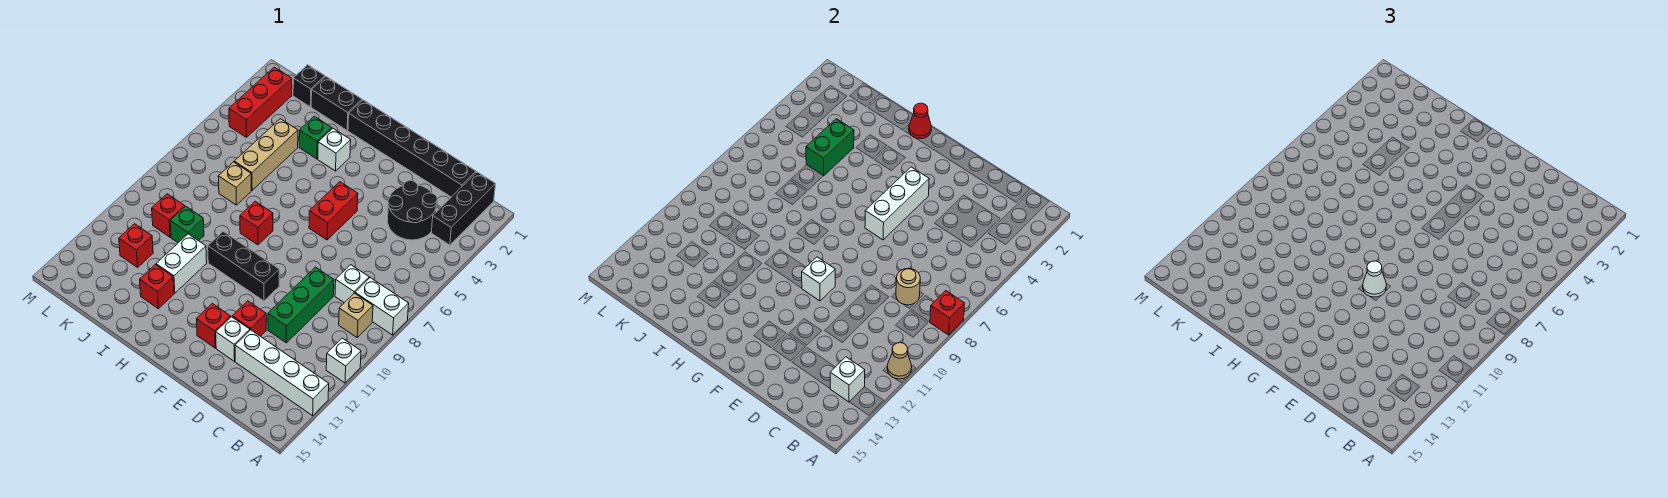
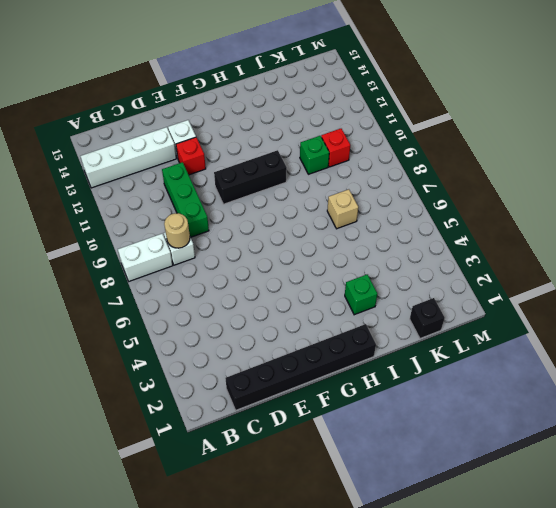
none -> white brick A11 level 1
none -> black brick B1:B3 level 1
none -> tan brick B9 level 1
none -> black round brick C3:D4 level 1

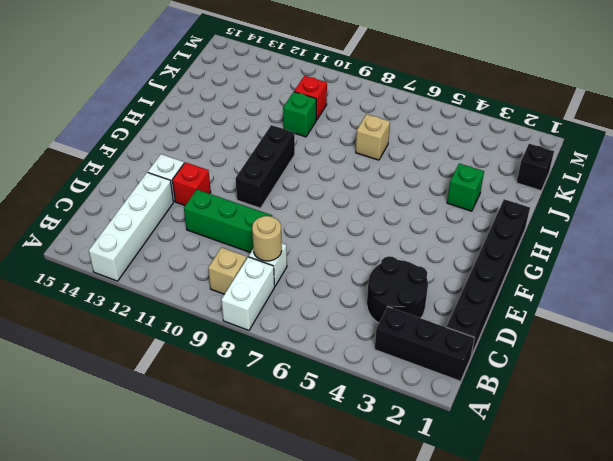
none -> white brick A11 level 1
none -> red brick F5:F6 level 1
none -> red brick F13 level 1
none -> white brick H3 level 1

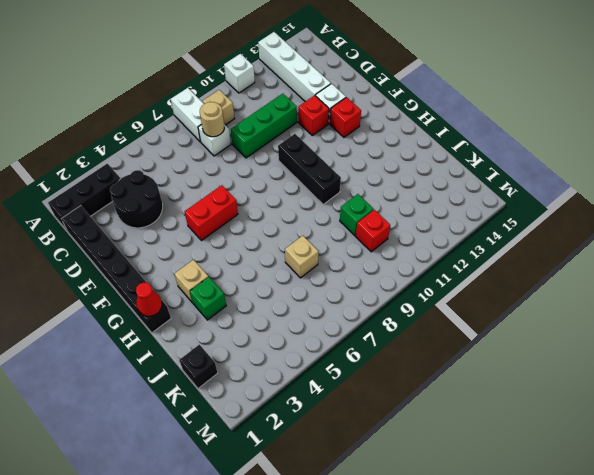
tan brick H3 level 1 -> white brick H3 level 1
none -> red brick H8 level 1
none -> black brick I1:J1 level 1
none -> white brick I11:I12 level 1
none -> red brick I13 level 1

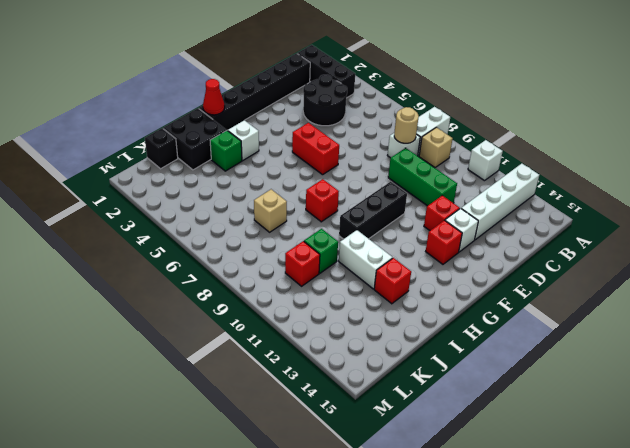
black brick I1:J2 level 1 -> black brick I1:J1 level 1
none -> tan brick J4:J6 level 1
none -> red brick K12 level 1
none -> red brick L2:L4 level 1
none -> red brick A8 level 2

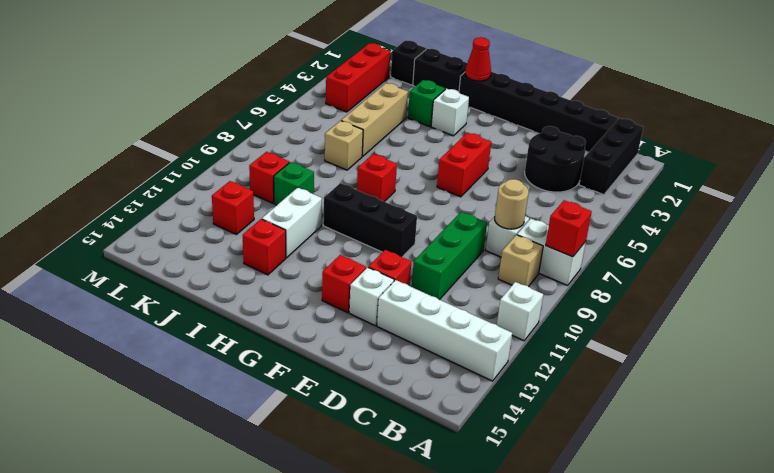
none -> tan cone A11 level 2
none -> white brick B13 level 2
none -> white brick F4:F6 level 2
none -> white brick F10 level 2

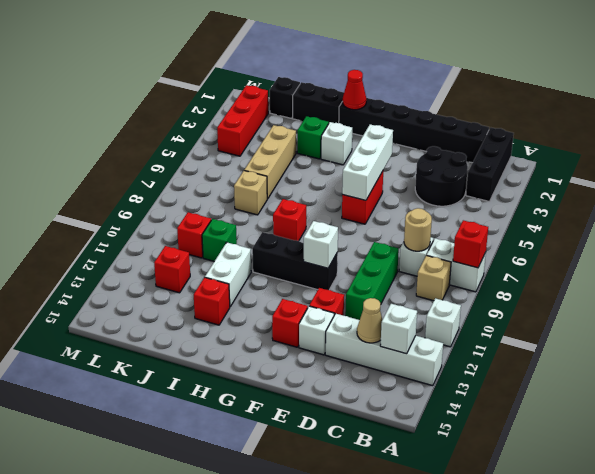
tan cone C13 level 2 -> tan cone A11 level 2
none -> green brick J4:J5 level 2
none -> white cone F10 level 3

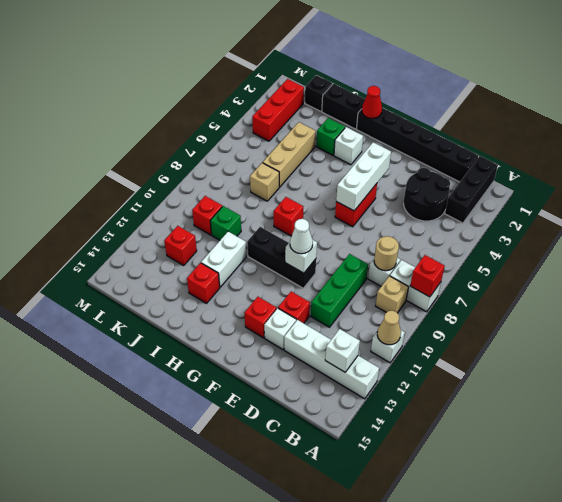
none -> green brick J4:J5 level 2

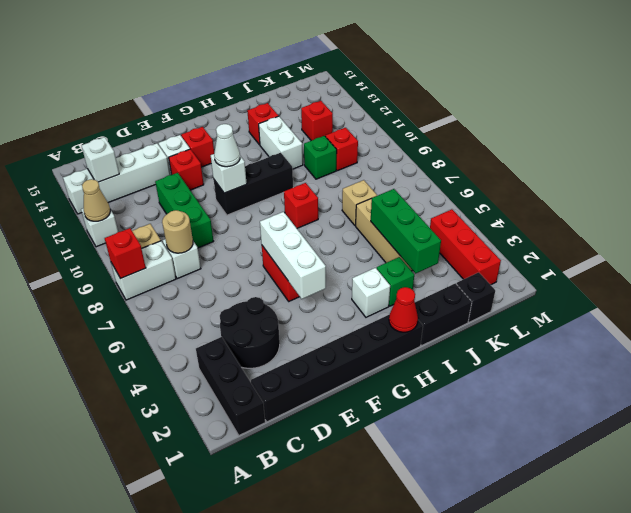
green brick J3:J5 level 2 -> green brick J4:J5 level 2

